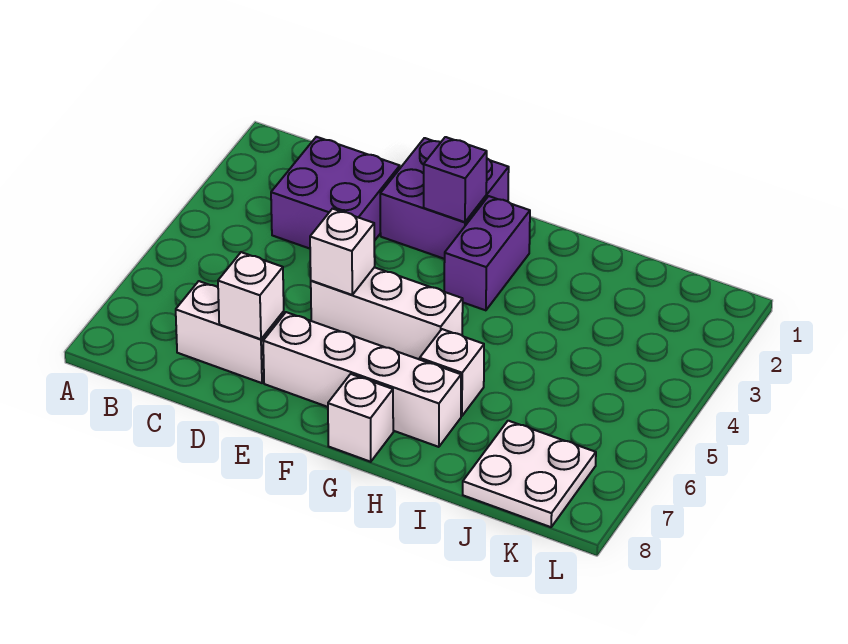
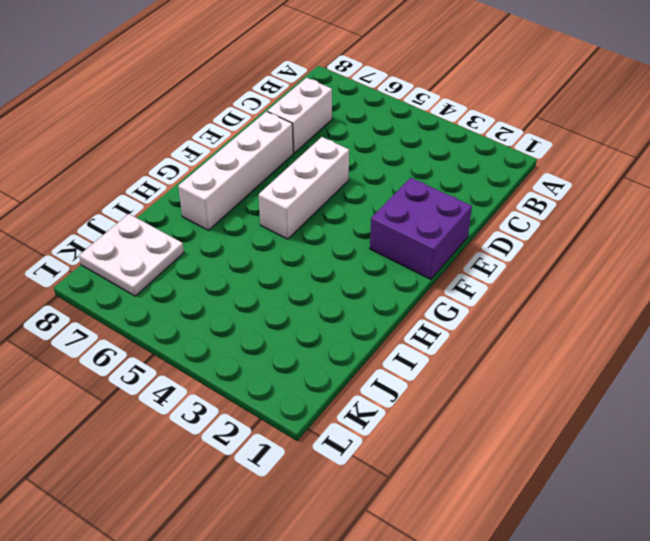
none -> purple brick C2:D3 level 1
none -> purple brick G2:G3 level 1
none -> white brick G8 level 1

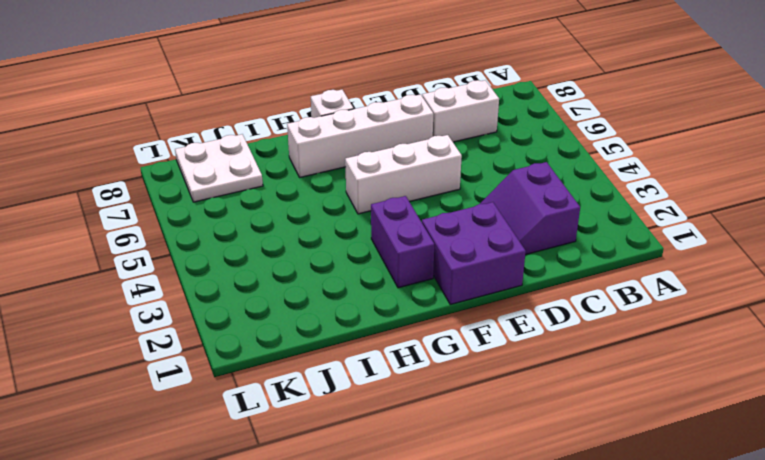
purple slope C2:D3 level 1 top C -> purple brick C2:D3 level 1
none -> white brick H6 level 1
none -> white brick D7 level 2
none -> white brick E5 level 2

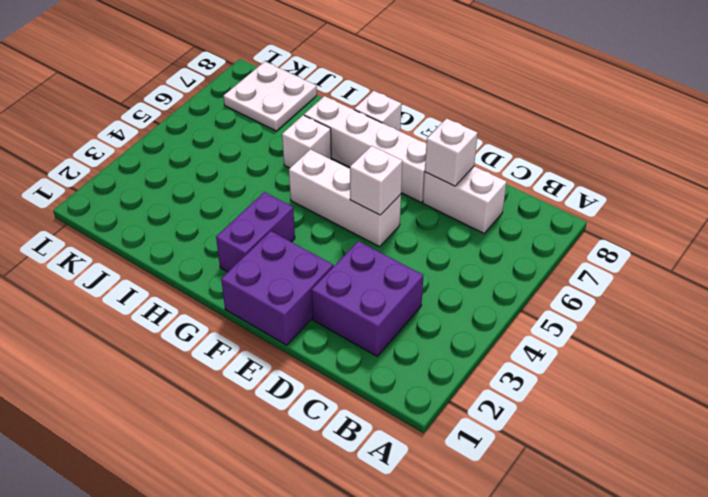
none -> purple brick F2 level 2

